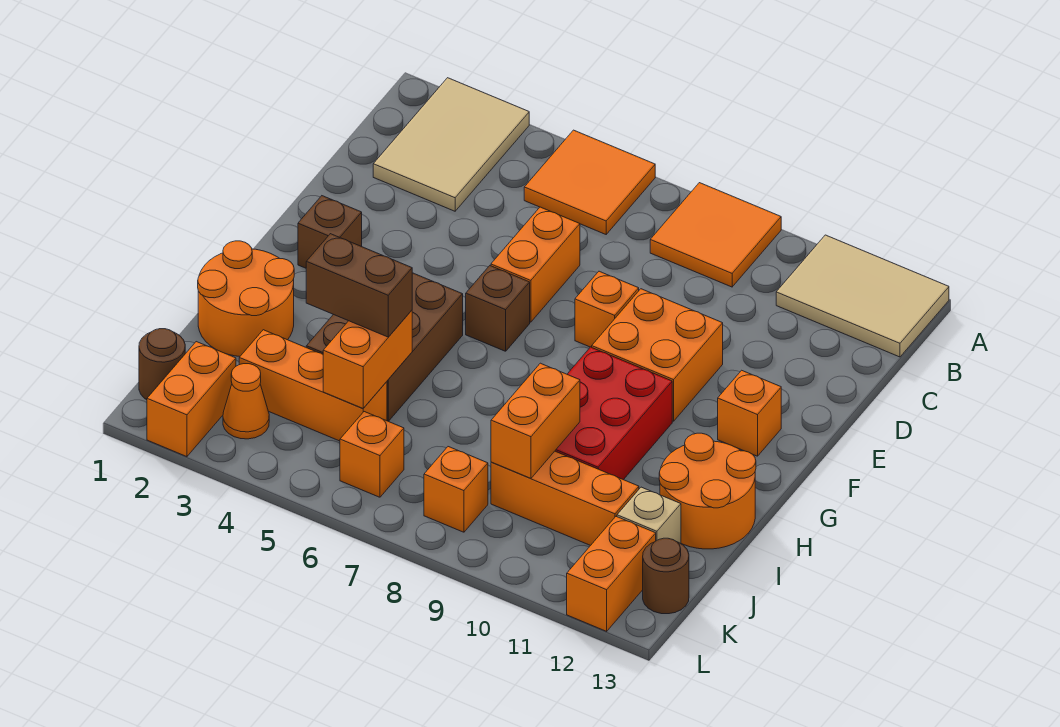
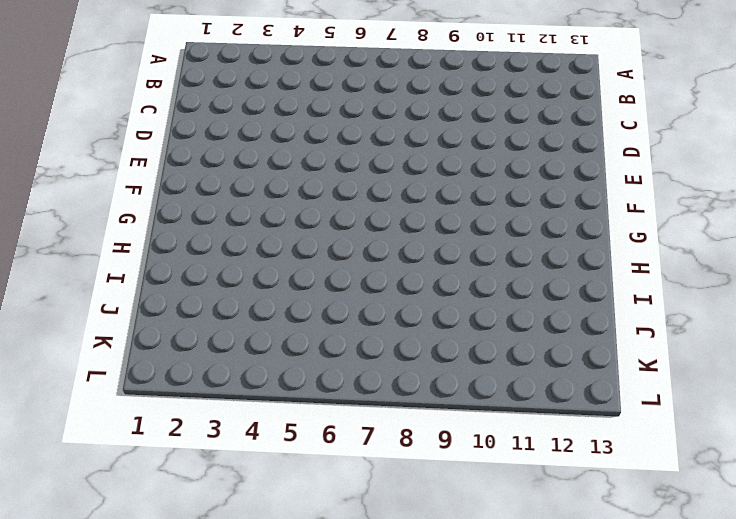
none -> tan tile A2:C3 level 1
none -> orange tile A5:B6 level 1
none -> orange tile A8:B9 level 1

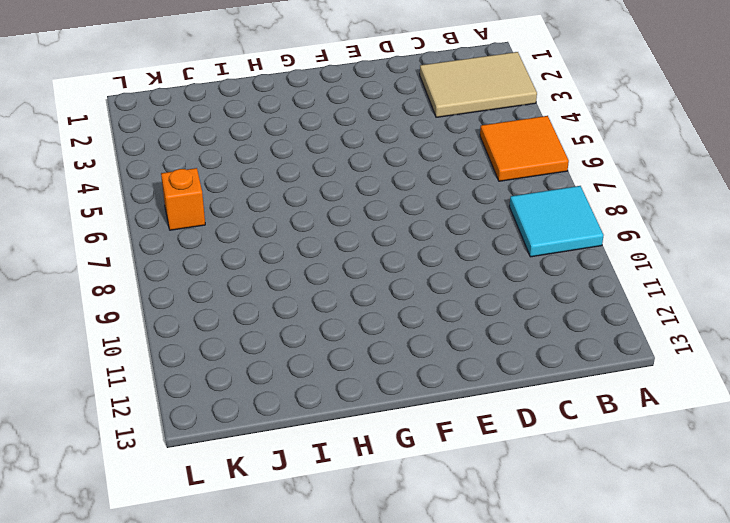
cyan tile A8:B9 level 1 -> orange tile A8:B9 level 1
none -> tan tile A11:B13 level 1
none -> orange brick D6:E6 level 1
none -> orange brick E8 level 1

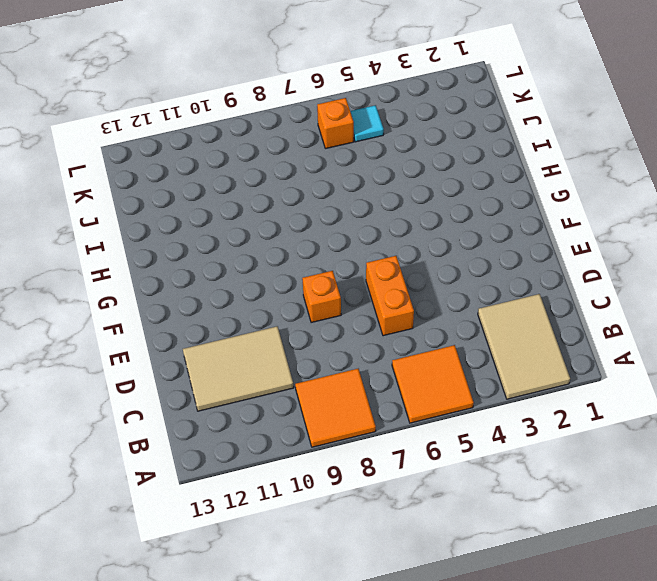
tan tile C10:D12 level 1 -> tan tile A11:B13 level 1
cyan tile K5 level 1 -> none
none -> orange brick E9:F10 level 1
none -> brown brick F2 level 1
none -> brown brick F6 level 1

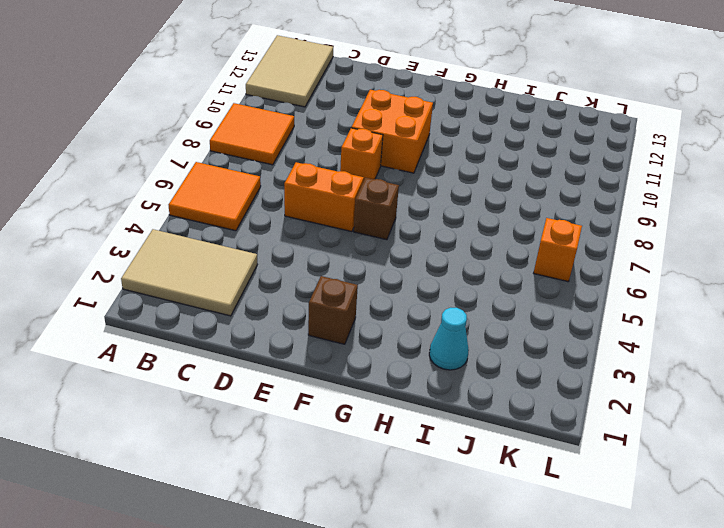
cyan cone I2 level 1 -> orange round brick H1:I2 level 1
none -> orange brick F12 level 1
none -> brown brick G4:I5 level 1
none -> red brick G9:I10 level 1

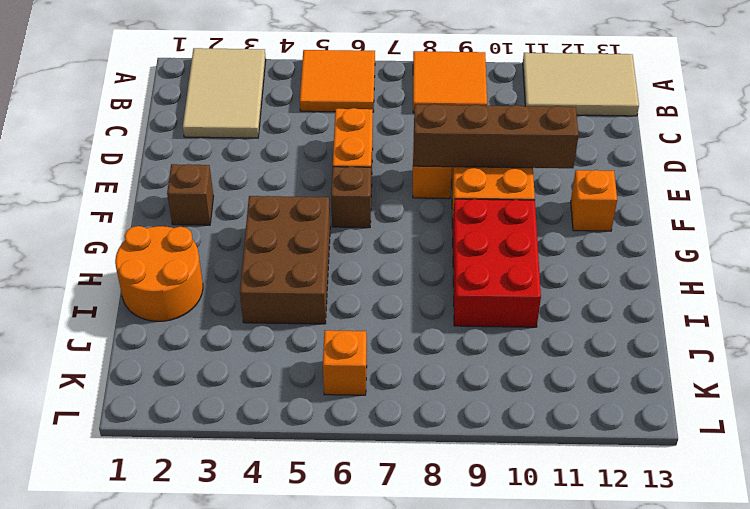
brown brick E8:E11 level 2 -> none
none -> orange round brick H12:I13 level 1
none -> orange brick J3:J5 level 1
none -> orange brick J9:J11 level 1

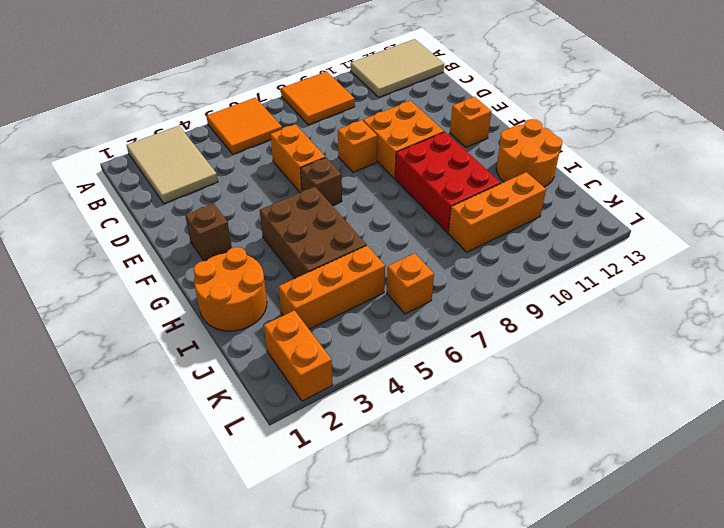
none -> tan brick J12 level 1
none -> brown round brick K1 level 1
none -> orange cone K3 level 1

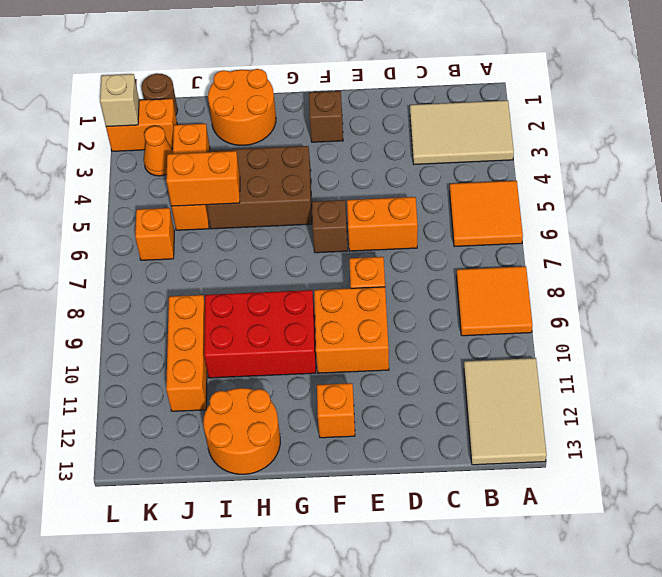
tan brick L2 level 2 -> tan brick J12 level 1
none -> orange brick K8 level 1
none -> orange brick K12:L12 level 1
none -> brown round brick K13 level 1

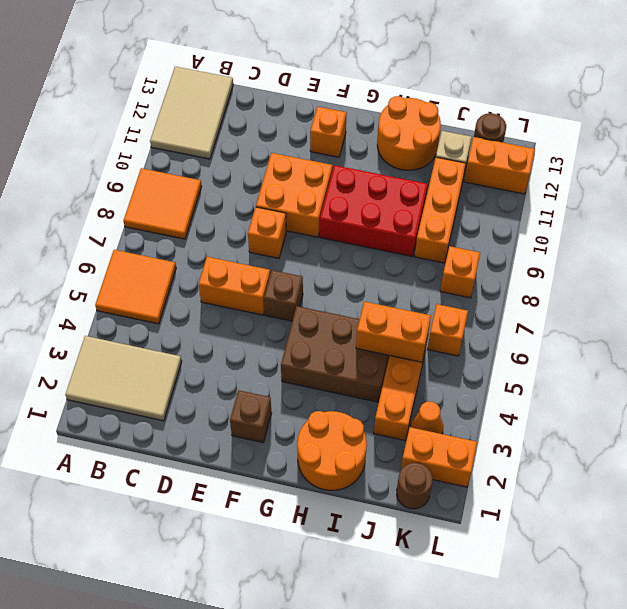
none -> orange brick I9:J9 level 2
none -> brown brick I4:I5 level 3

